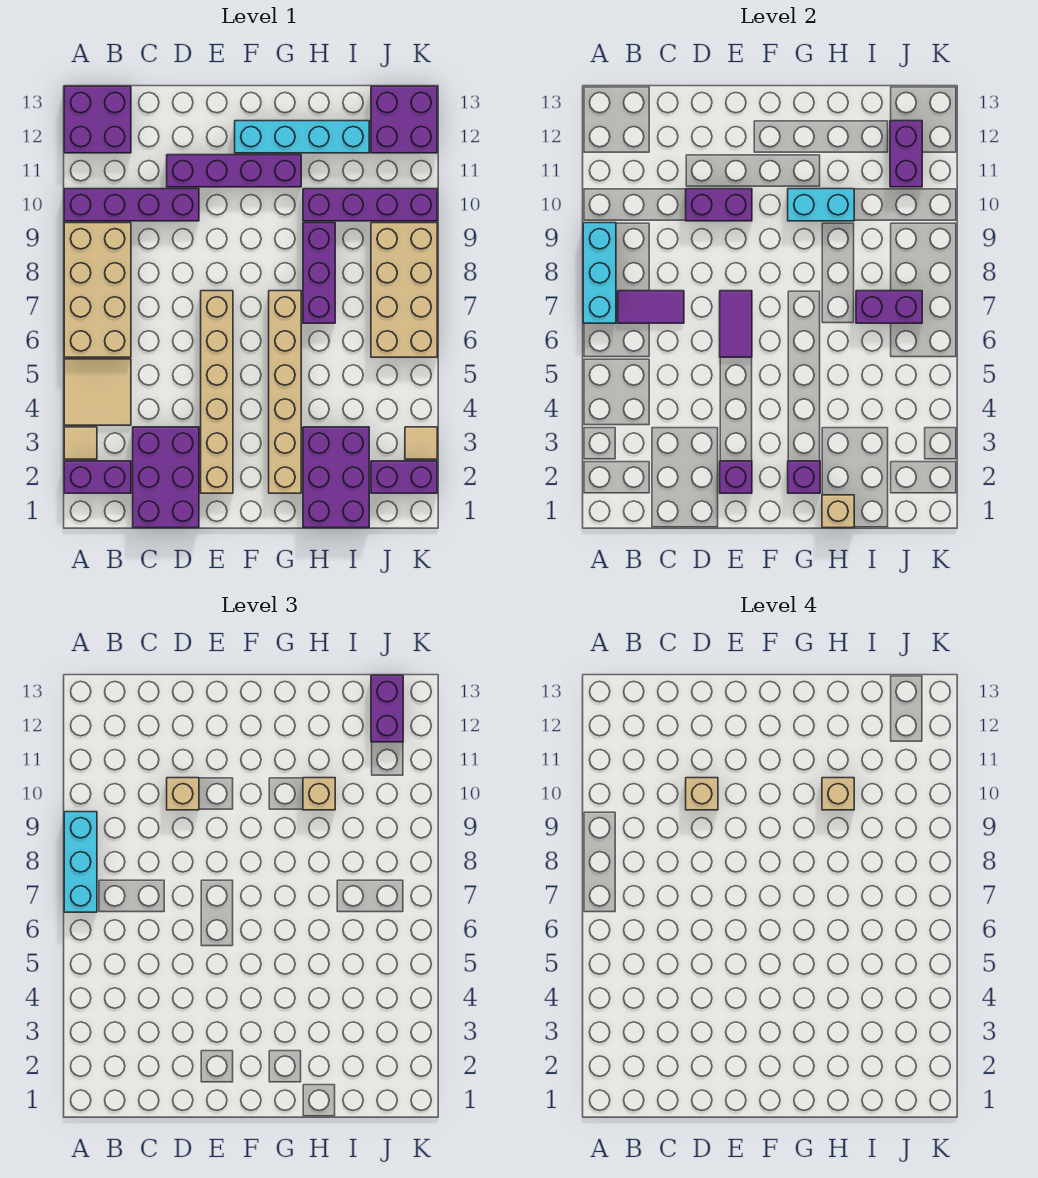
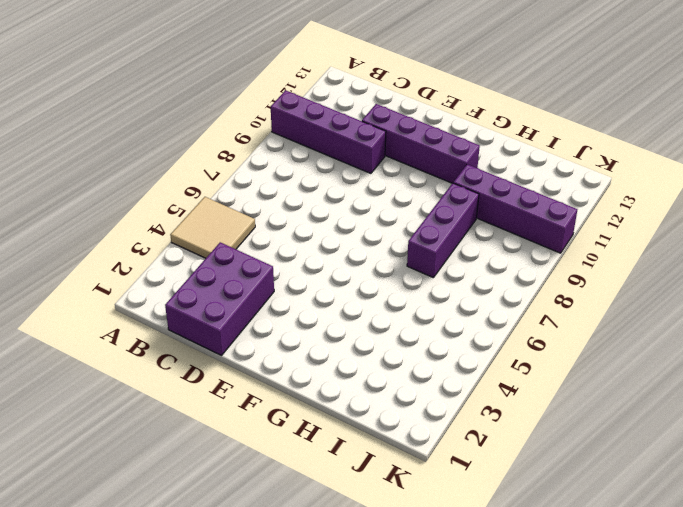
none -> purple brick A2:B2 level 1
none -> tan tile A3 level 1
none -> tan brick A6:B9 level 1
none -> purple brick A12:B13 level 1

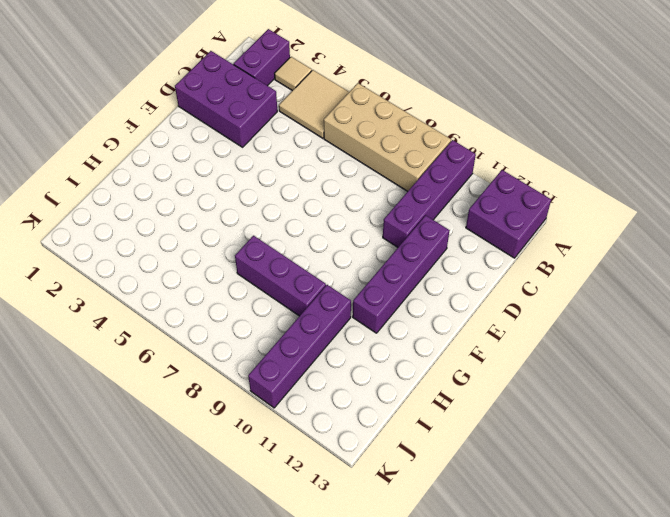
none -> tan brick E2:E7 level 1
none -> cyan brick F12:I12 level 1
none -> tan brick G2:G7 level 1
none -> purple brick H1:I3 level 1

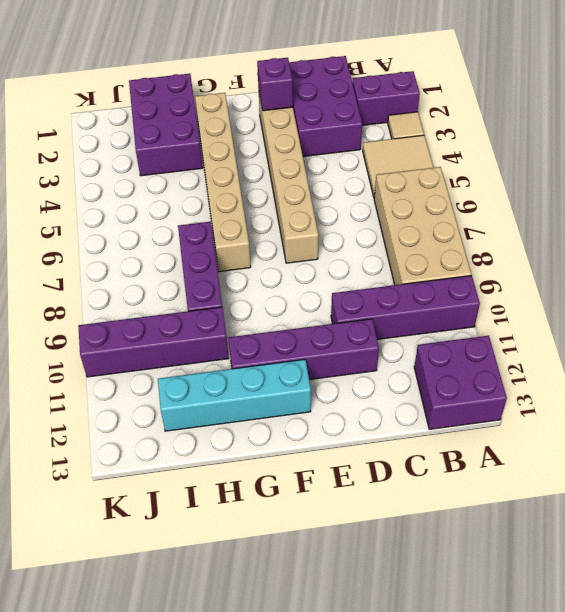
none -> purple brick J2:K2 level 1
none -> tan brick J6:K9 level 1
none -> purple brick J12:K13 level 1
none -> tan tile K3 level 1

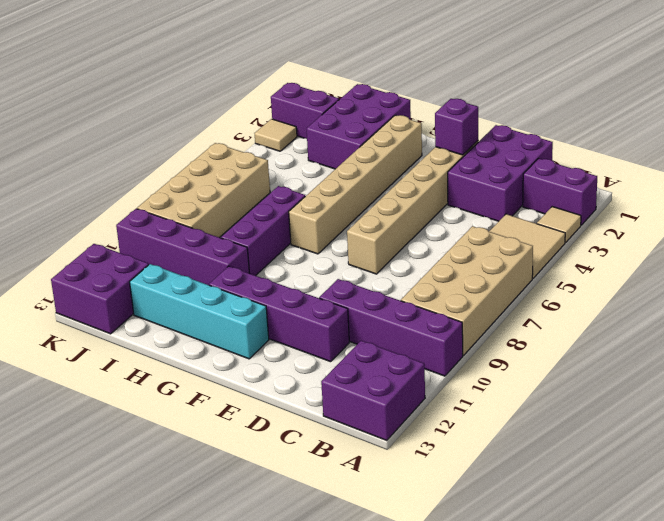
none -> cyan brick A7:A9 level 2
none -> purple tile B7:C7 level 2
none -> purple brick D10:E10 level 2
none -> purple tile E6:E7 level 2

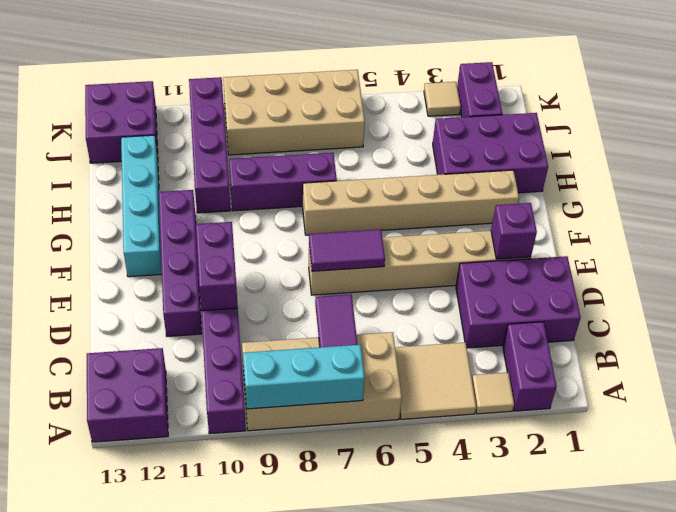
none -> purple brick G2 level 2
none -> cyan brick G10:H10 level 2
none -> tan brick H1 level 2
none -> purple brick I7:J7 level 2

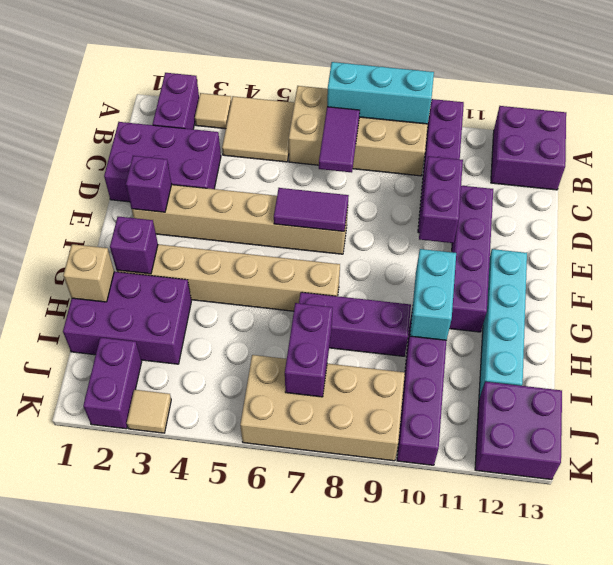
none -> purple brick J11:J12 level 2
none -> cyan brick A7:A9 level 3
none -> tan brick D10 level 3
none -> tan brick H10 level 3

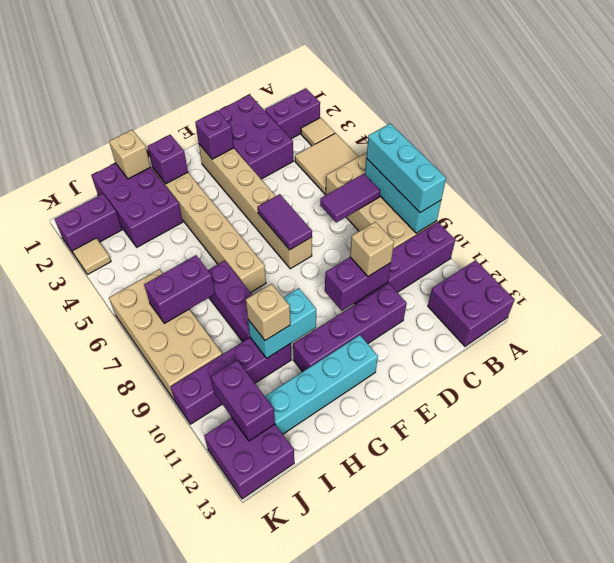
none -> purple brick J12:J13 level 3
none -> tan brick D10 level 4
none -> tan brick H10 level 4

